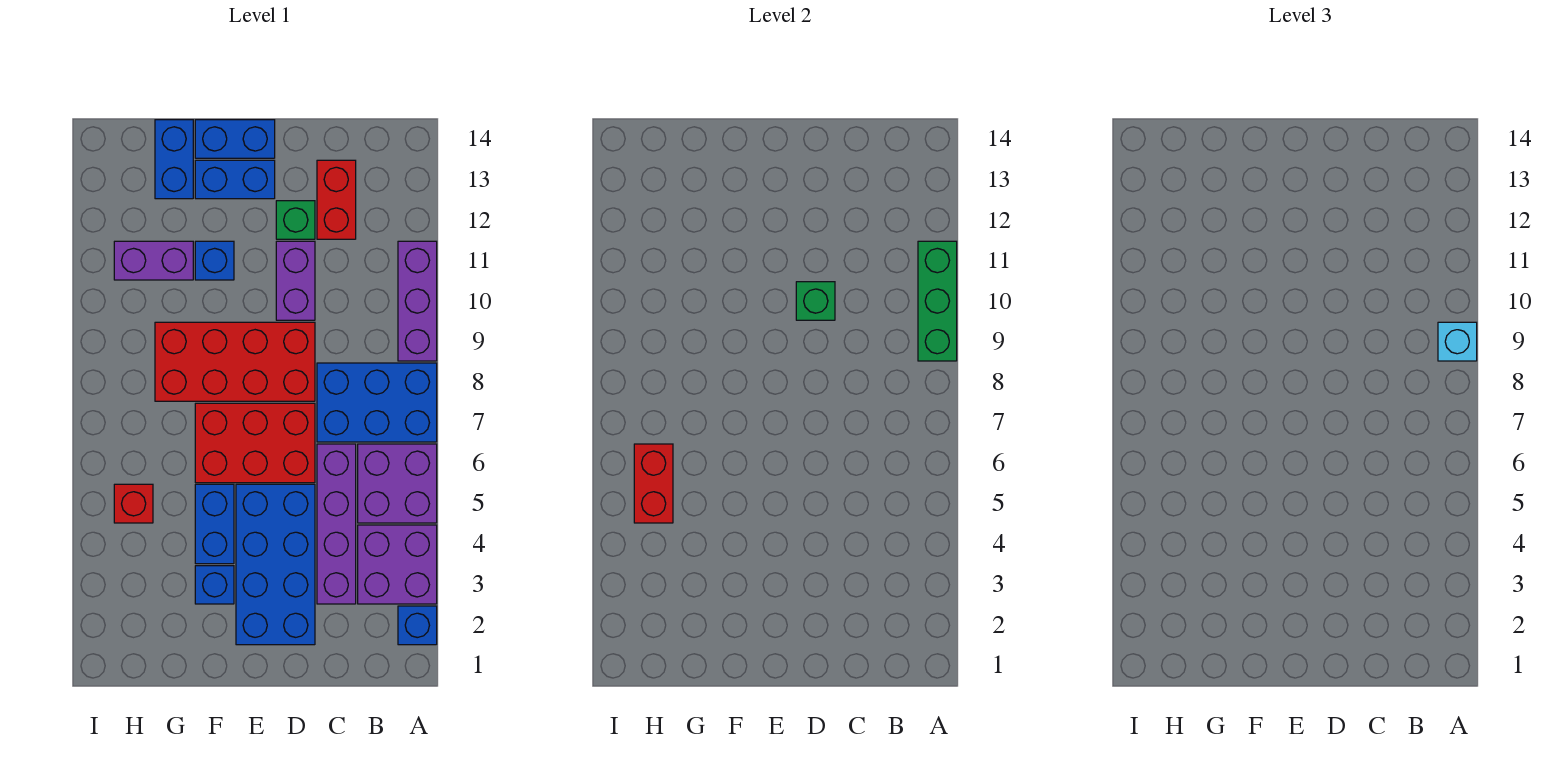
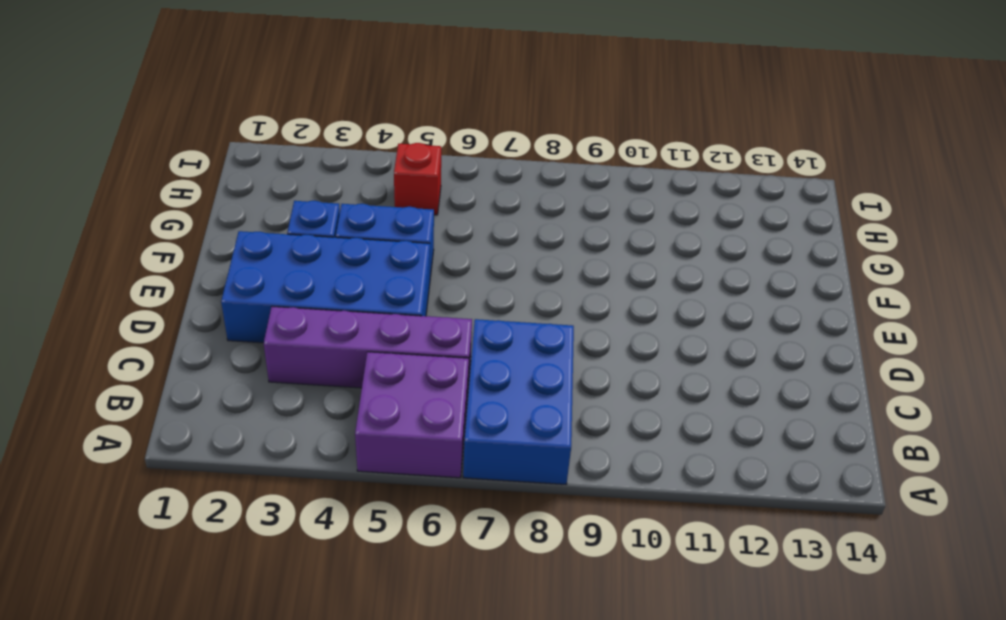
none -> blue brick A2 level 1
none -> purple brick A3:B4 level 1
none -> purple brick A9:A11 level 1

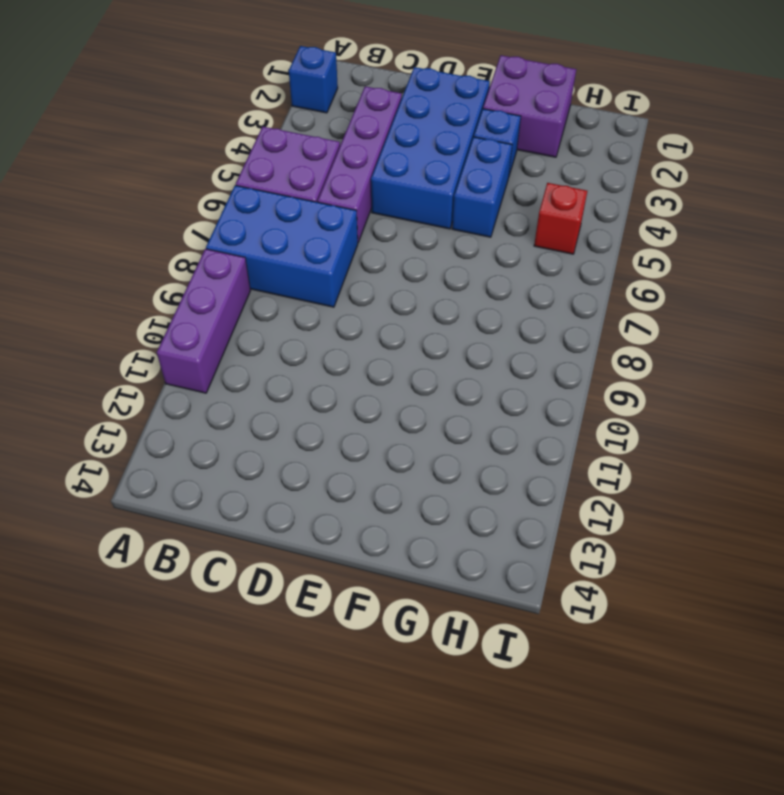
purple brick F1:G2 level 1 -> purple brick A3:B4 level 1
none -> red brick C12:C13 level 1
none -> red brick D6:F7 level 1
none -> red brick D8:G9 level 1

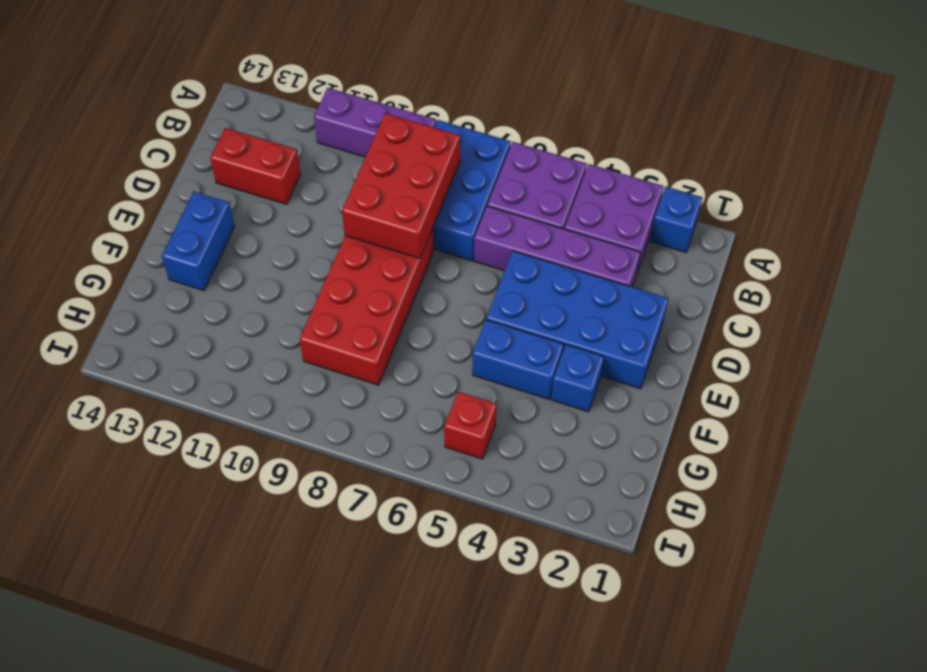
red brick B8:D9 level 2 -> red brick D6:F7 level 1
none -> purple brick D10:D11 level 1
none -> green brick D12 level 1
none -> blue brick E14:F14 level 1

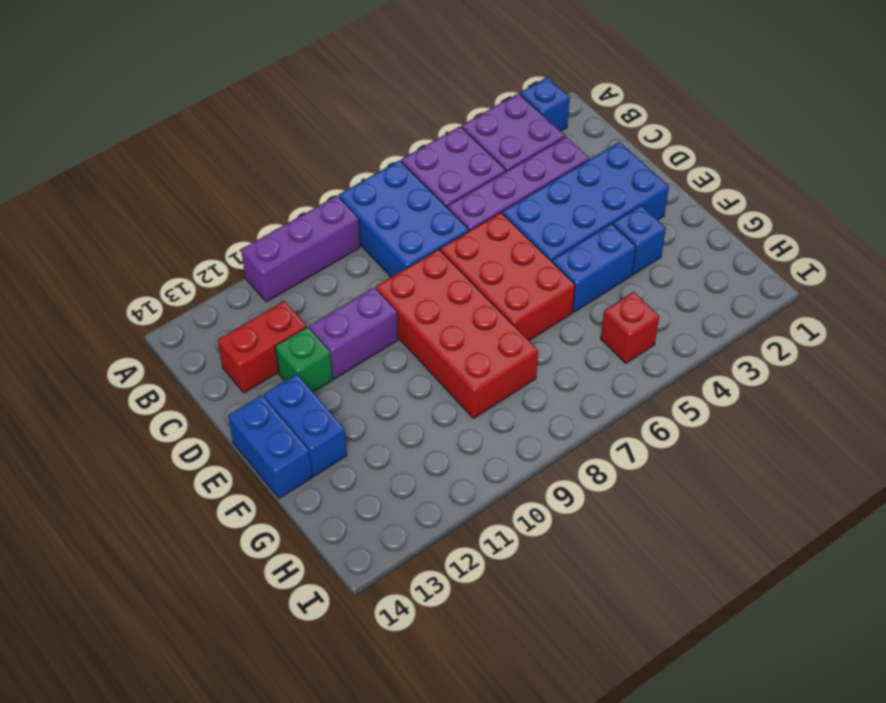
none -> blue brick F11 level 1
none -> purple brick G11:H11 level 1
none -> blue brick G13:G14 level 1

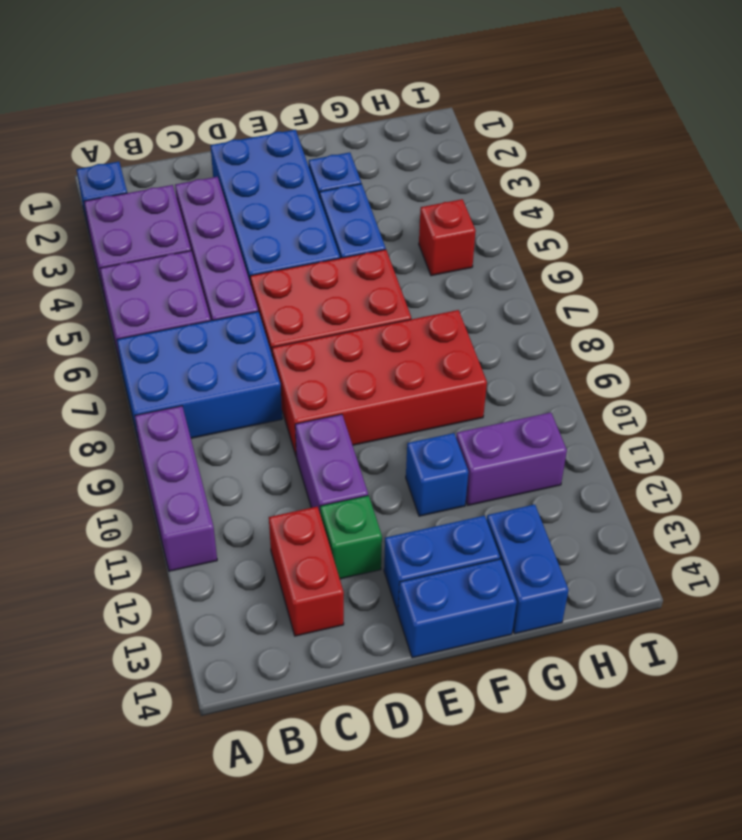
none -> green brick A9:A11 level 2
none -> green brick D10 level 2
none -> red brick H5:H6 level 2

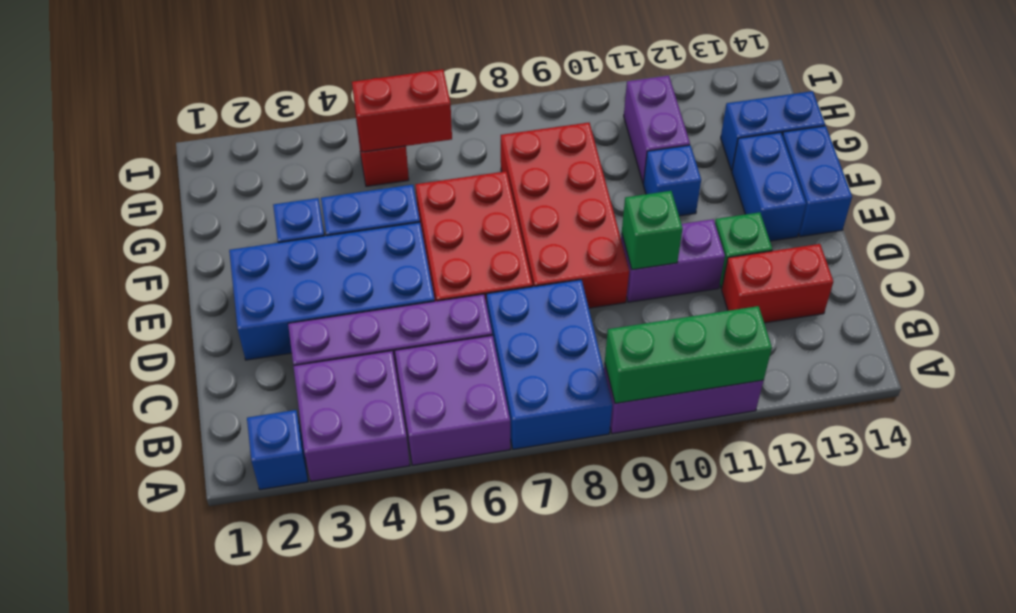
none -> cyan brick A9 level 3

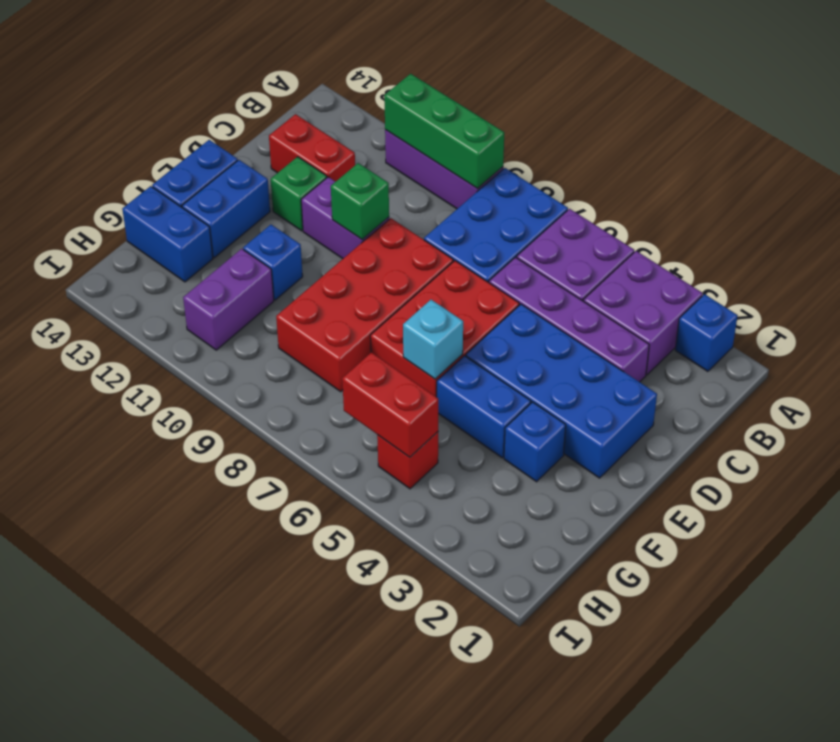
cyan brick F6 level 2 -> cyan brick A9 level 3

